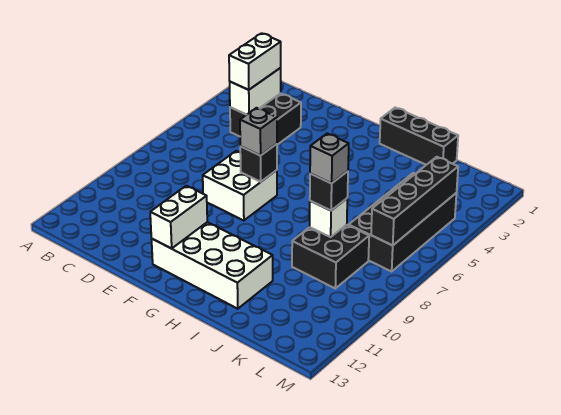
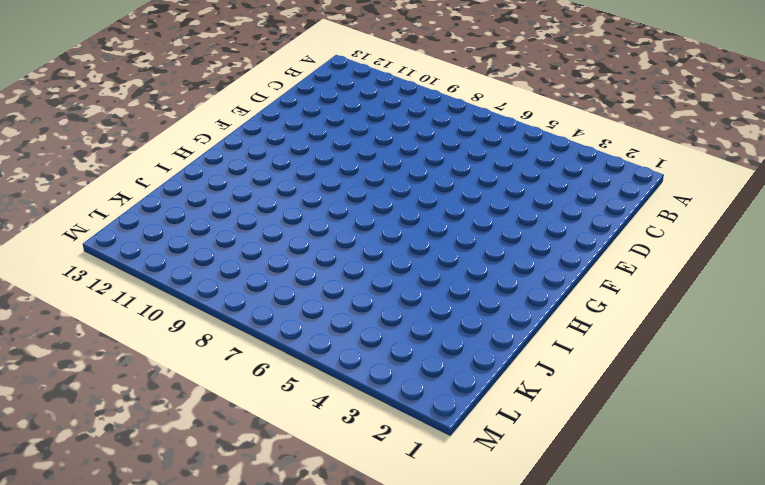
none -> black brick C3:D4 level 1
none -> white brick E7:F8 level 1
none -> white brick F11:I12 level 1

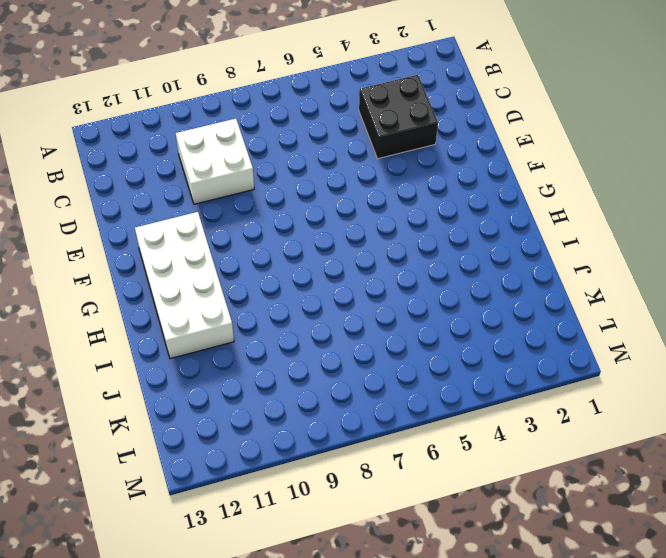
white brick C9:D10 level 1 -> white brick E7:F8 level 1
none -> black brick H1:J1 level 1
none -> black brick J8:K9 level 1
none -> black brick K4:L7 level 1

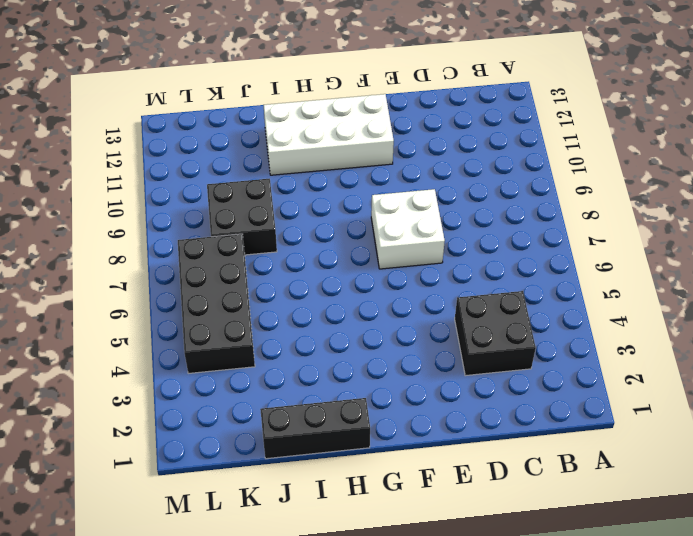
none -> white brick C3:C4 level 2
none -> black brick F7 level 2
none -> white brick F11:F12 level 2

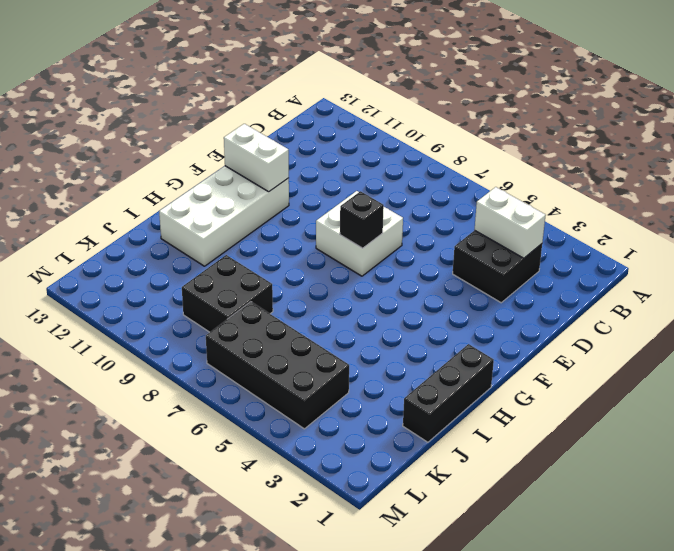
none -> white brick J8 level 2
none -> black brick L4:L7 level 2
none -> white brick C3:C4 level 3

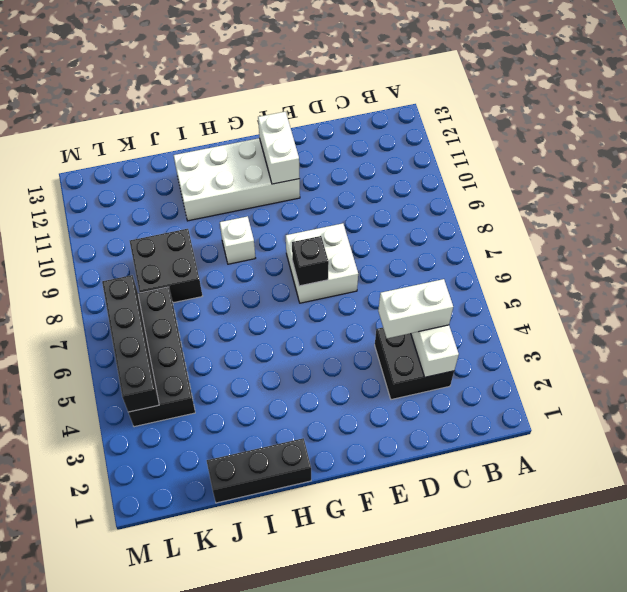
white brick C4:D4 level 3 -> white brick C3:C4 level 3
white brick H9 level 1 -> white brick J8 level 2
none -> grey brick F7 level 3
none -> black brick J8 level 3
none -> grey brick J8 level 4

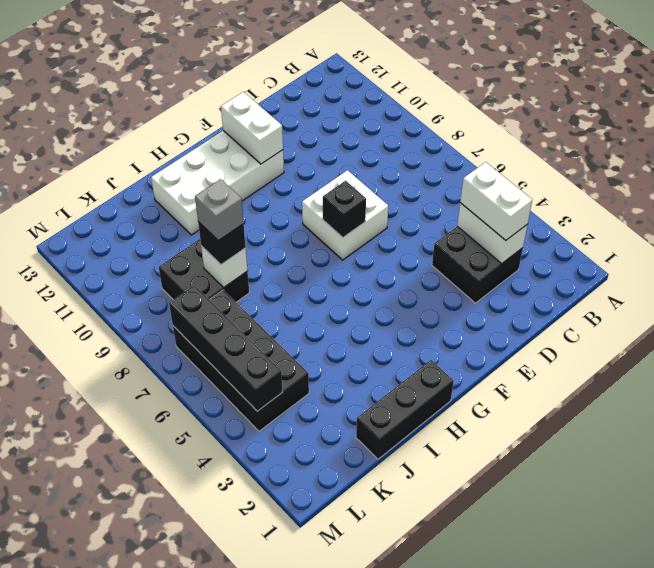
none -> grey brick F7 level 3

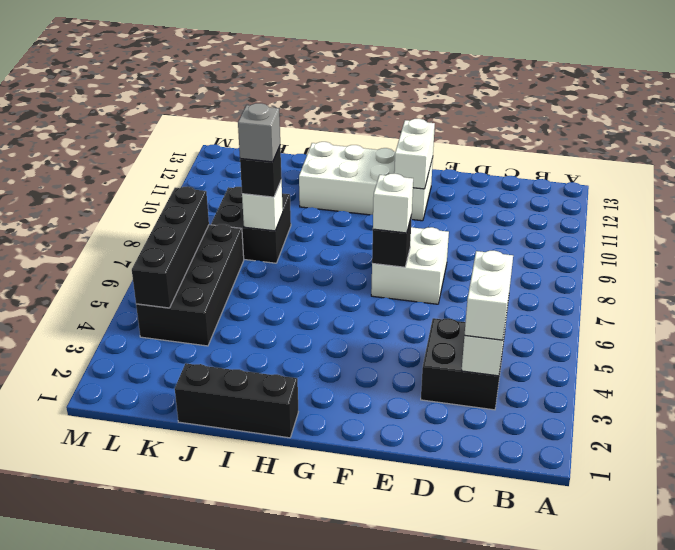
white brick F7 level 3 -> grey brick F7 level 3

